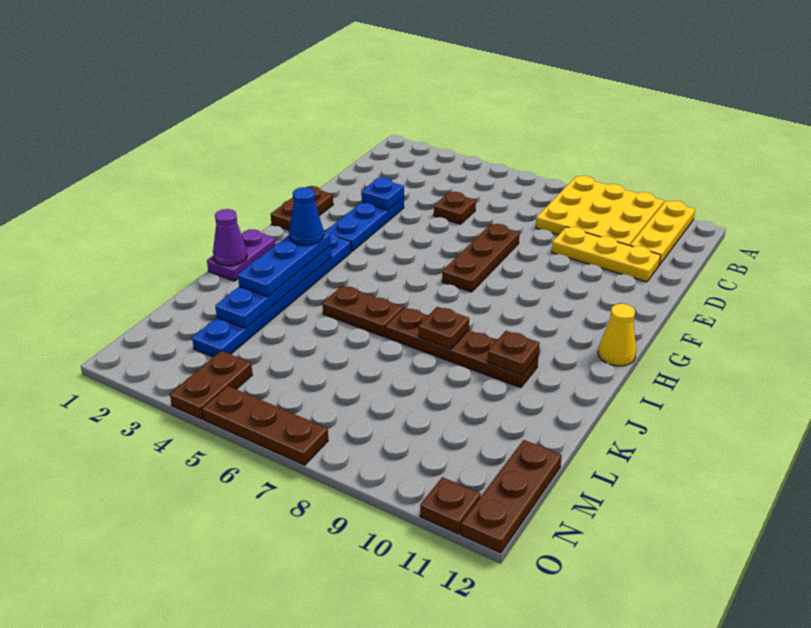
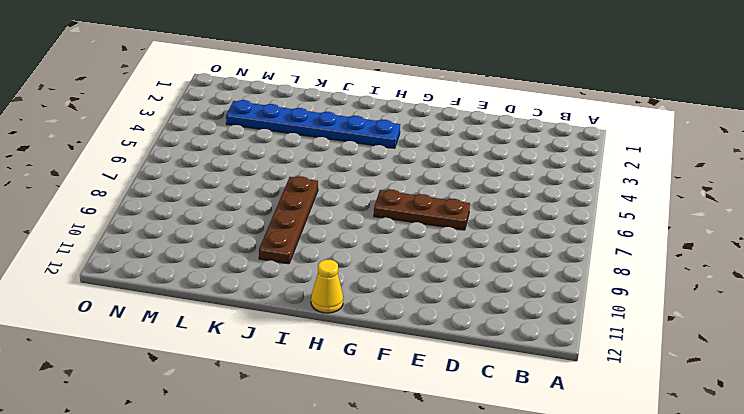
none -> yellow plate A8:C10 level 1
none -> yellow plate A11:C11 level 1
none -> brown plate D5 level 1

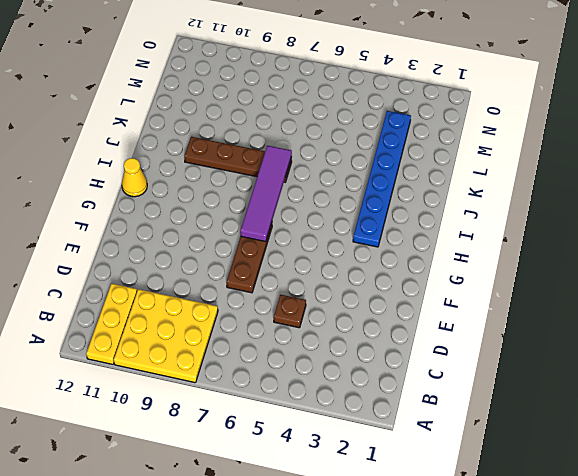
purple tile G7:J7 level 2 -> none
none -> yellow plate D9:D11 level 1
none -> blue plate E3:G3 level 1
none -> brown plate F1:G1 level 1

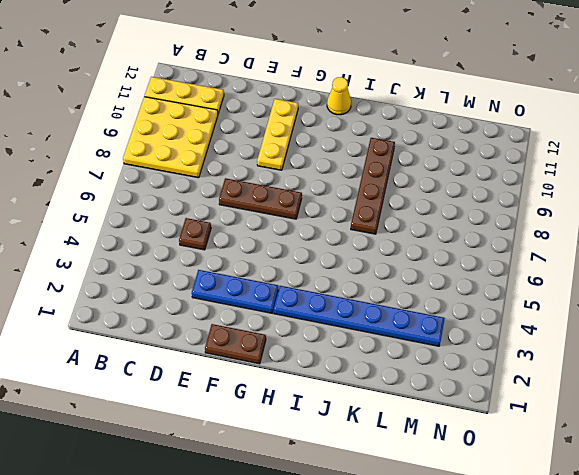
yellow plate F9:F11 level 1 -> yellow plate D9:D11 level 1
none -> purple plate I1:J1 level 1
none -> brown plate J5:J6 level 1
none -> brown plate M12:O12 level 1

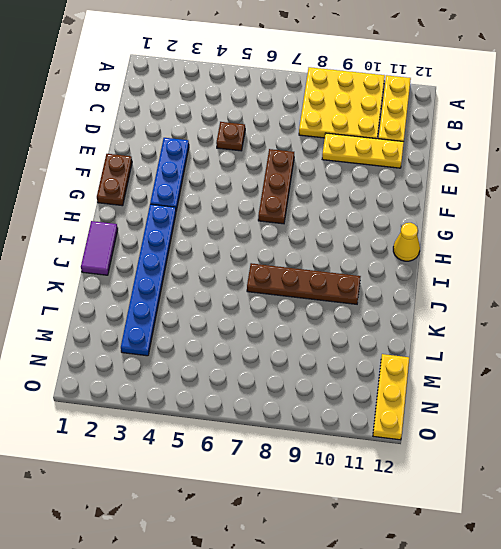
purple tile I1:J1 level 1 -> purple plate I1:J1 level 1
yellow plate M12:O12 level 1 -> brown plate M12:O12 level 1
none -> brown plate J5:J6 level 1
none -> brown plate N4:O4 level 1
none -> brown plate O5:O7 level 1

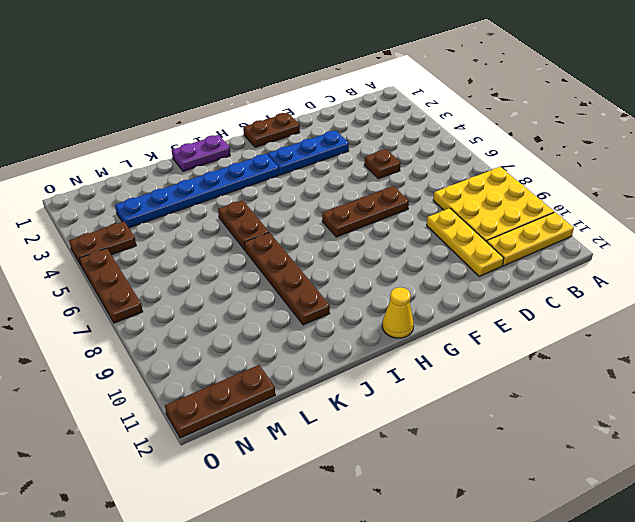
none -> brown plate O11 level 1
none -> blue plate E3 level 2
none -> blue plate I3:L3 level 2

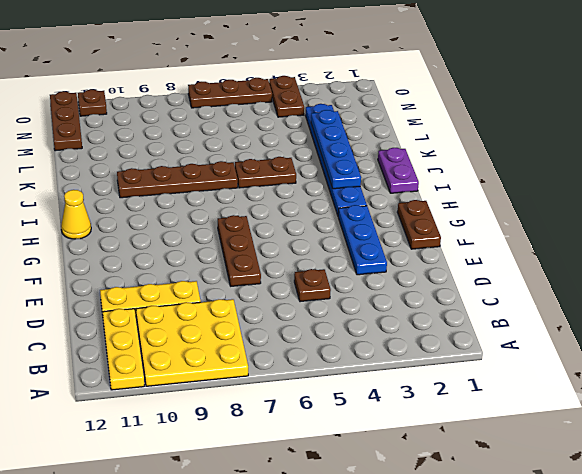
none -> blue plate E3 level 2
none -> purple cone J1 level 2
none -> brown plate J8 level 2

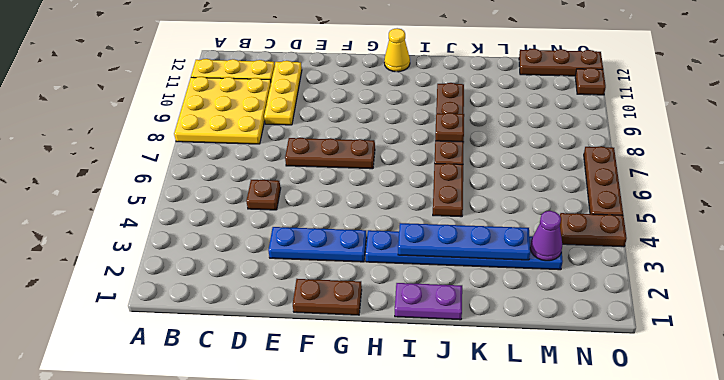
purple cone M3 level 2 -> purple cone J1 level 2
none -> blue plate E3 level 2
none -> brown plate J10 level 2
none -> blue plate I3:K3 level 3

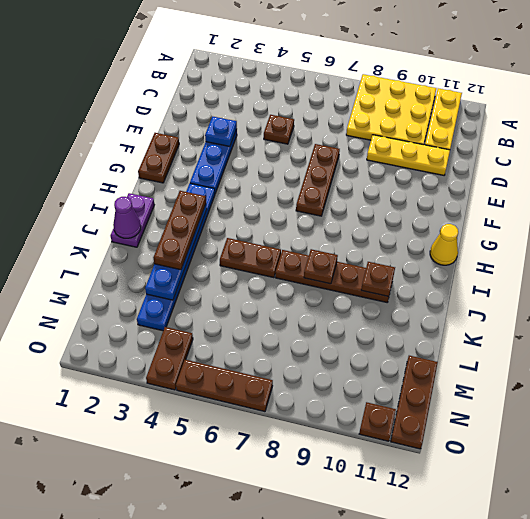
brown plate I3:K3 level 3 -> blue plate I3:K3 level 3
none -> blue cone I3 level 4

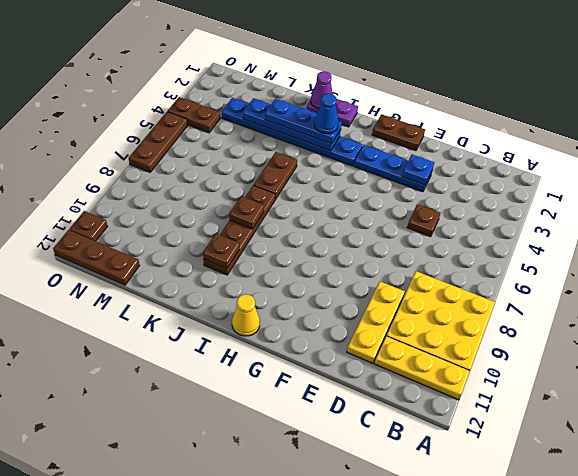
none -> brown plate E7:G7 level 1

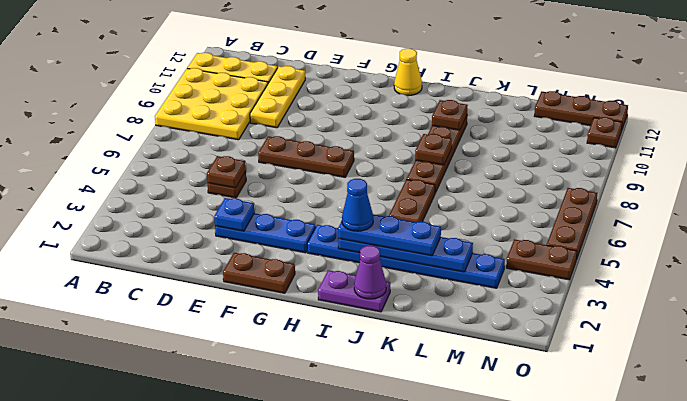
brown plate D5 level 2 -> none

